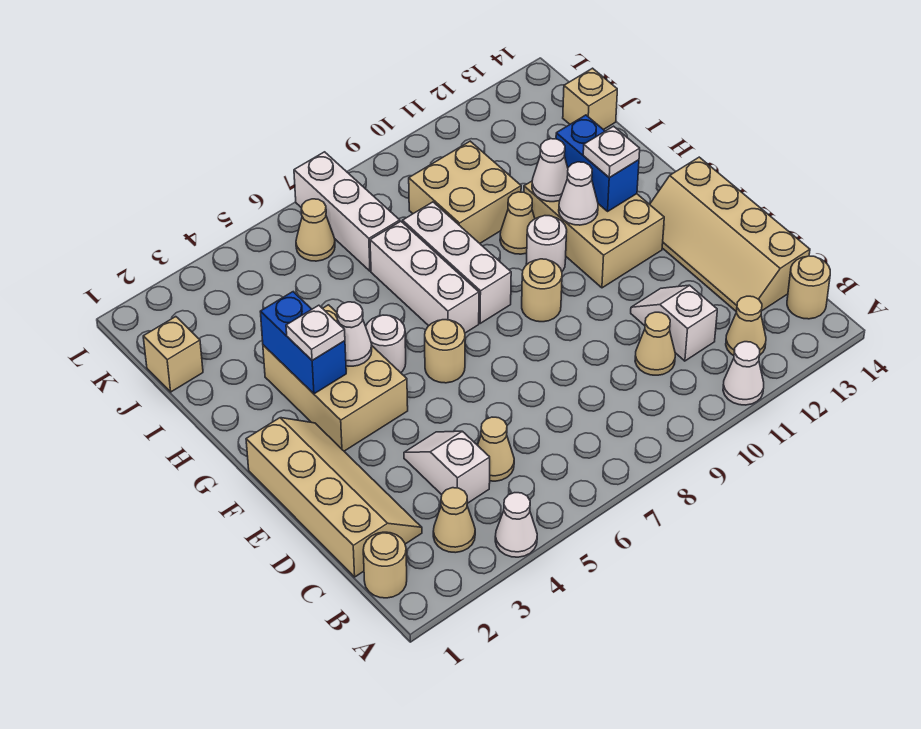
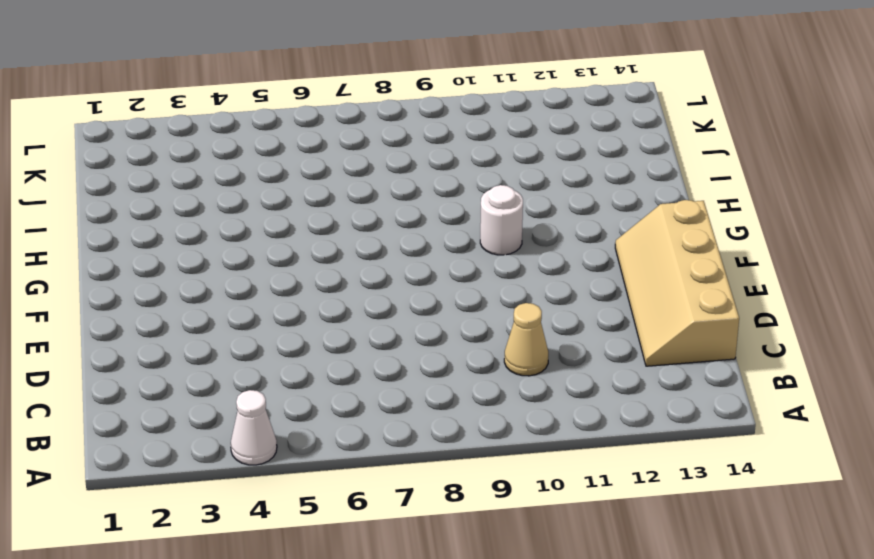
none -> white cone A11 level 1
none -> tan round brick B1 level 1
none -> tan cone B3 level 1
none -> tan cone B12 level 1

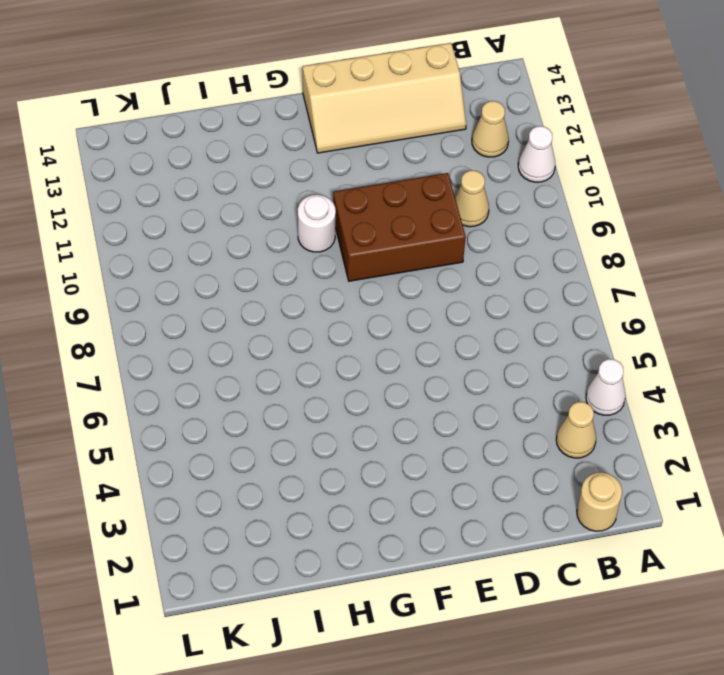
brown brick D9:F10 level 1 -> tan round brick F9 level 1
none -> tan round brick B14 level 1
none -> tan slope C1:F2 level 1 top 1
none -> white slope C4:D4 level 1 top C
none -> tan cone C5 level 1

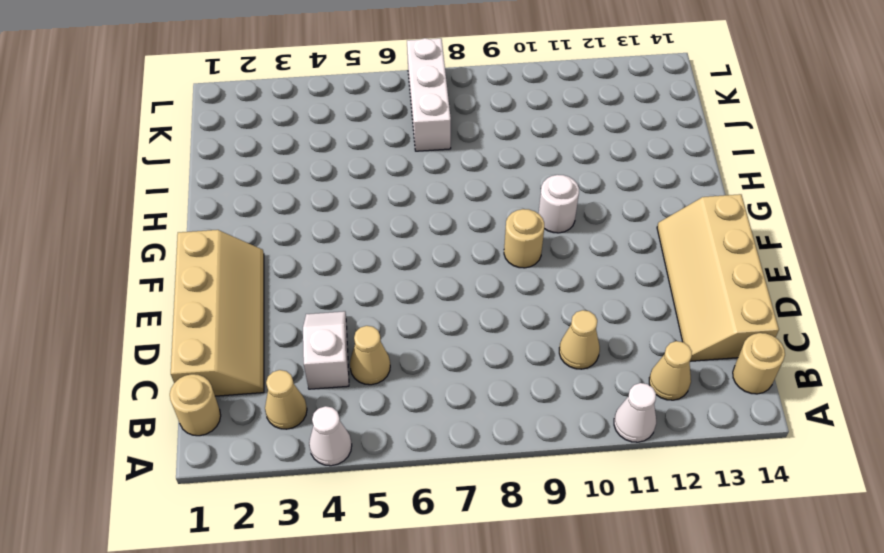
none -> white slope C11:D11 level 1 top C
none -> tan brick F3:H4 level 1
none -> tan round brick F6 level 1
none -> tan brick F11:H12 level 1

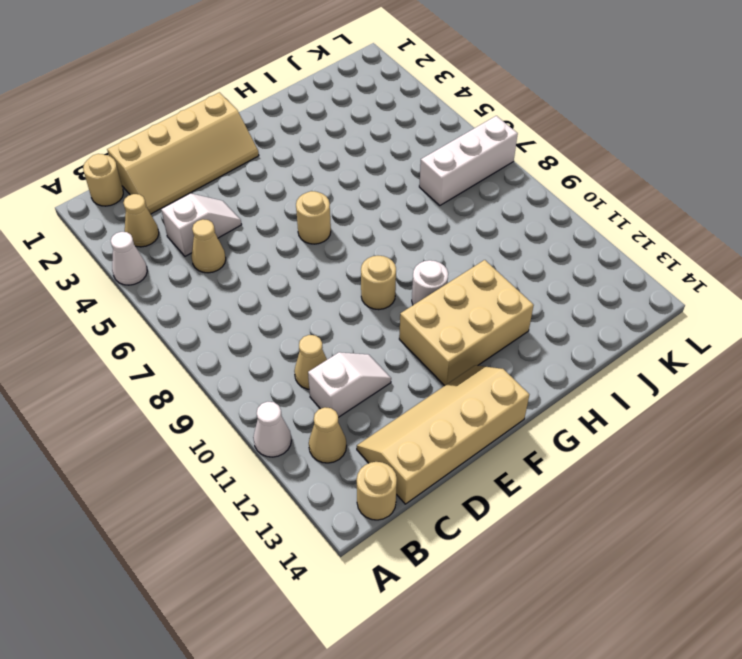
none -> tan brick F3:H4 level 1
none -> white round brick G5 level 1
none -> white brick G7:I7 level 1
none -> white brick G8:I8 level 1

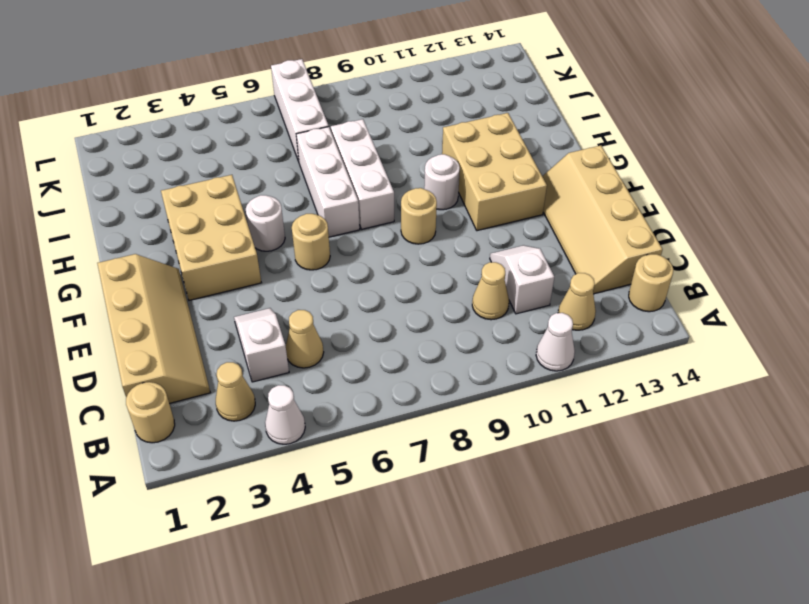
none -> tan cone H10 level 1
none -> tan brick I9:J10 level 1
none -> tan brick J1 level 1
none -> tan brick J14 level 1

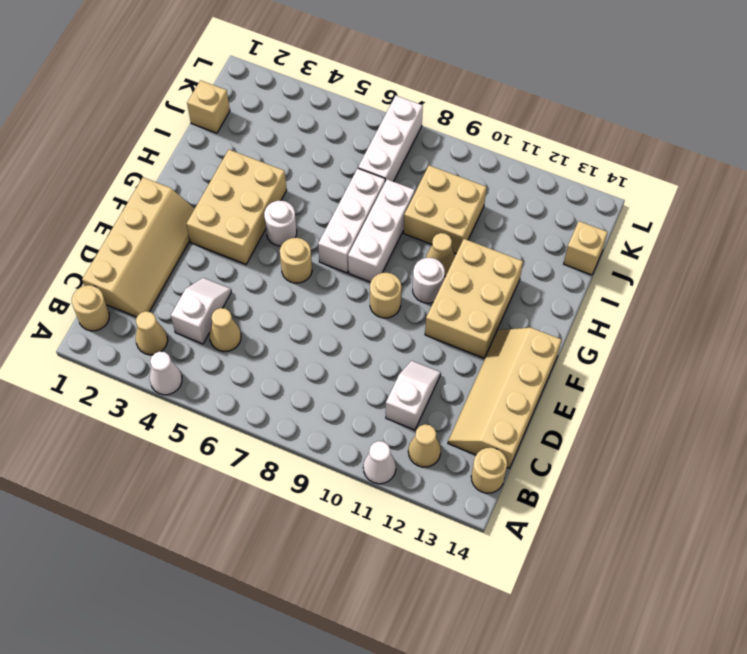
none -> tan cone C10 level 1
none -> tan cone K6 level 1
none -> blue brick G3:H3 level 2
none -> white cone G4 level 2

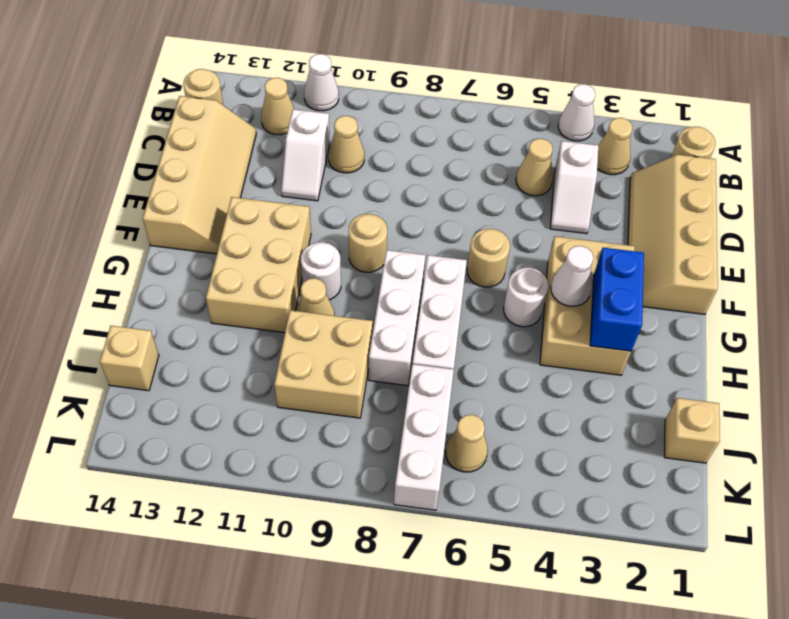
none -> white cone G11 level 2
none -> blue brick G12:H12 level 2
none -> white cone H11 level 2
none -> white plate G3 level 3

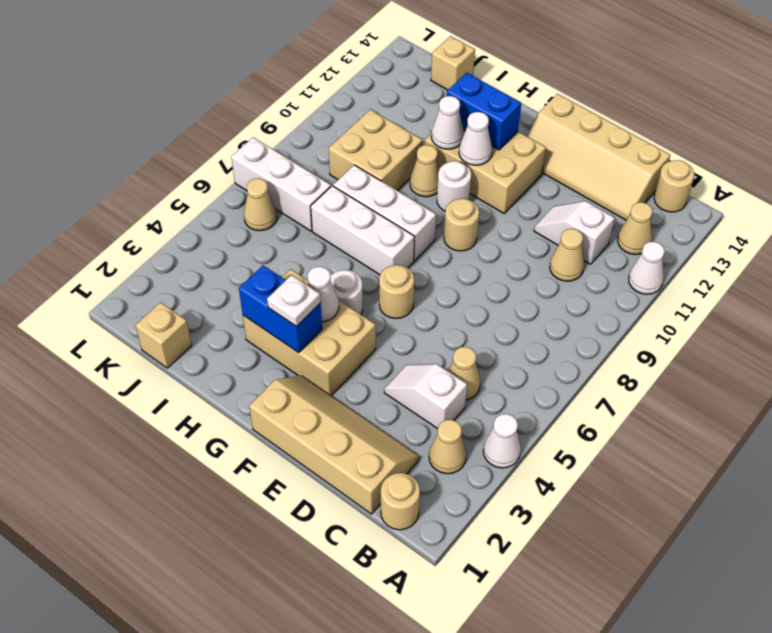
none -> white plate G12 level 3

